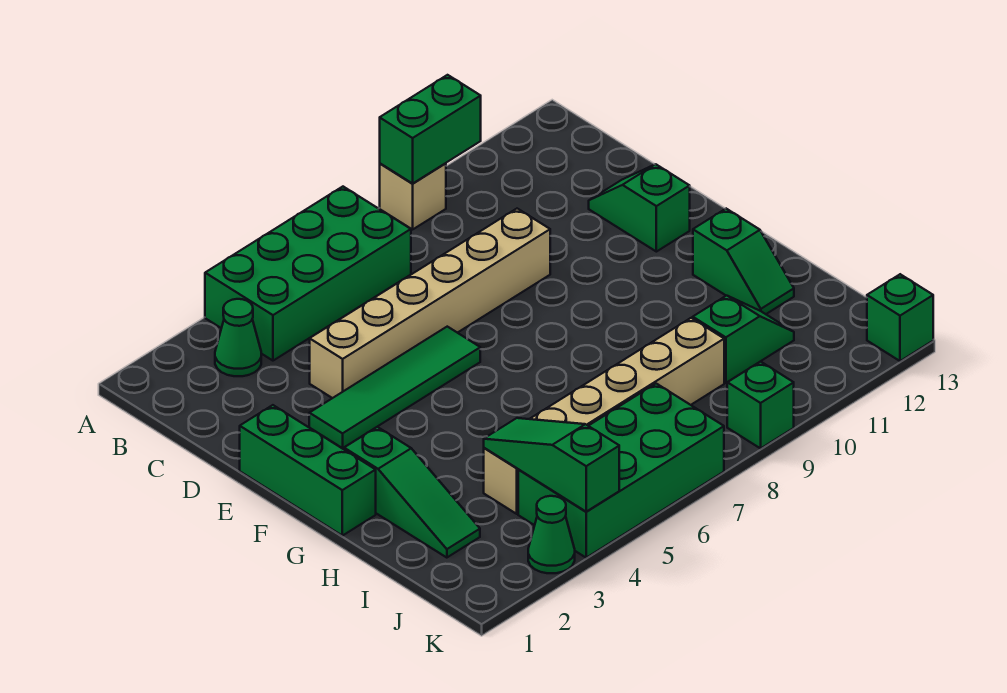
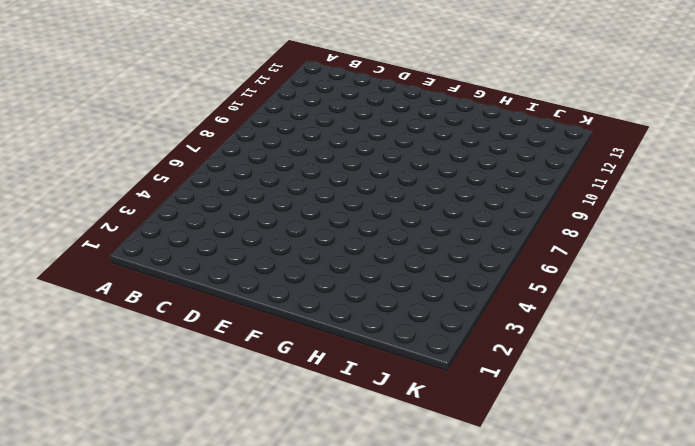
none -> green brick A4:B7 level 1
none -> tan brick A9 level 1
none -> green cone B3 level 1

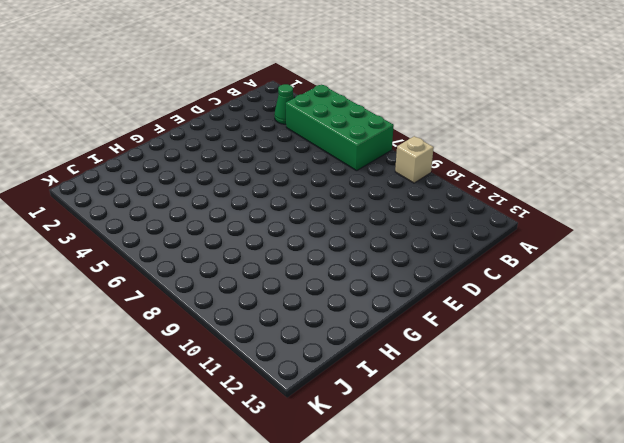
none -> tan brick D4:D9 level 1
none -> green slope D12:E12 level 1 top E
none -> green brick E1:G1 level 1

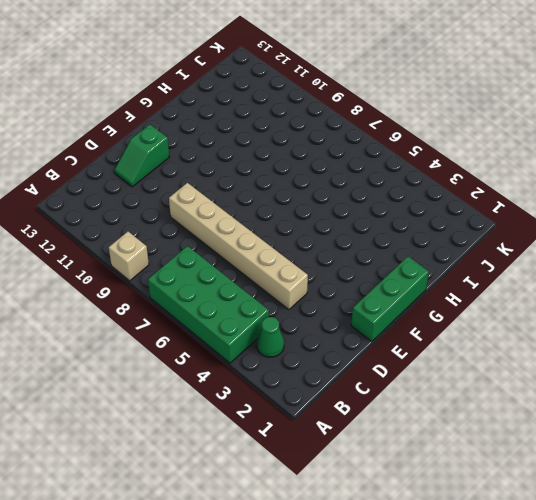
none -> green tile E3:E6 level 1
none -> green slope G2:I2 level 1 top G
none -> green slope G12:H12 level 1 top G

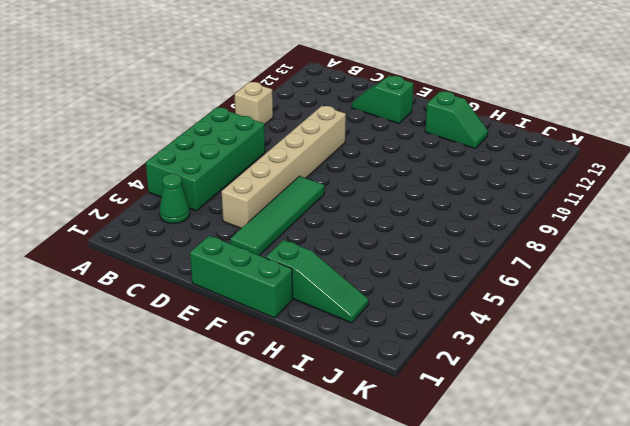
none -> tan brick I4:I9 level 1
none -> green slope I10:I11 level 1 top 10
none -> green brick J4:K7 level 1

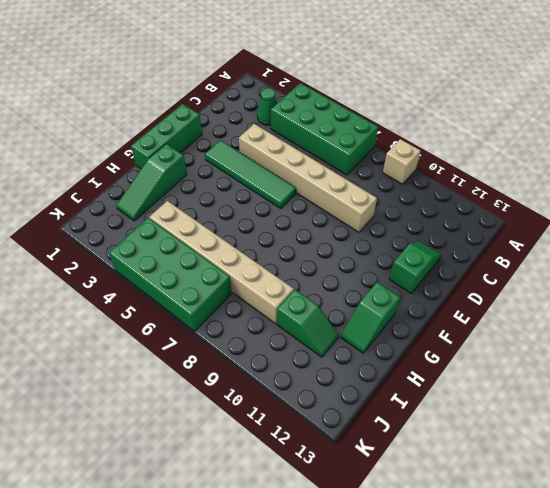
none -> green cone K3 level 1
none -> green brick K9 level 1
none -> green brick K13 level 1

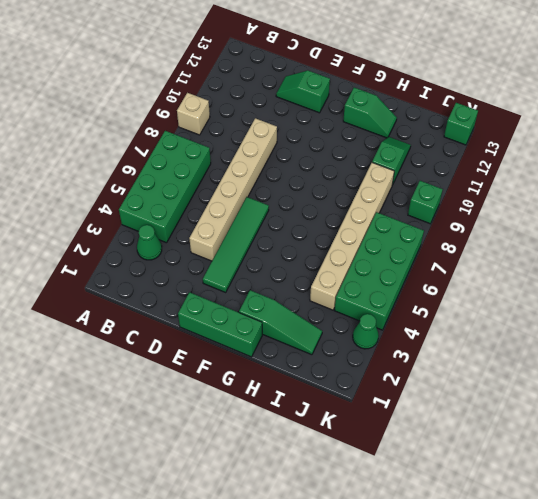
none -> green brick A9:A10 level 2
none -> green slope I4:K4 level 2 top K

